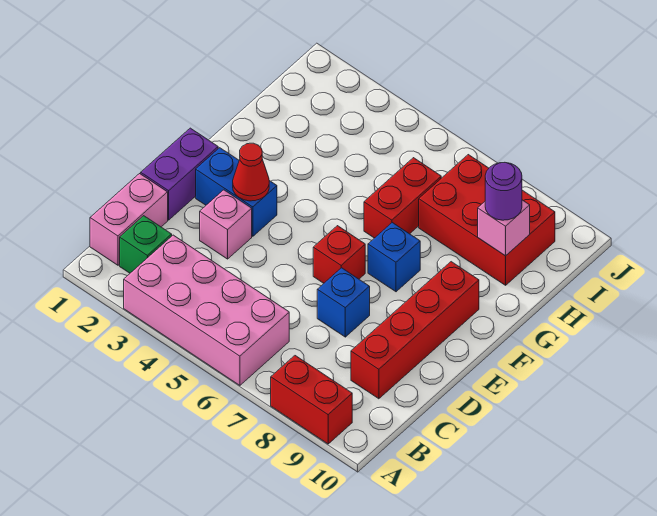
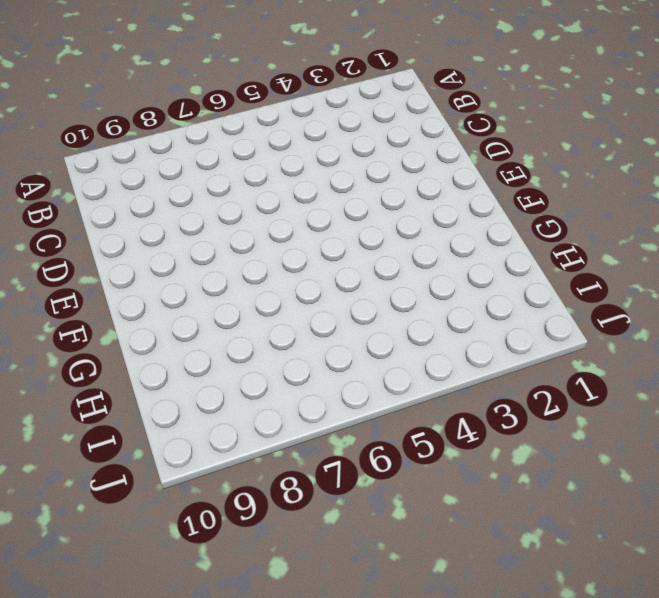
none -> pink brick A3:B6 level 1
none -> red brick A8:A9 level 1
none -> pink brick B1:C1 level 1

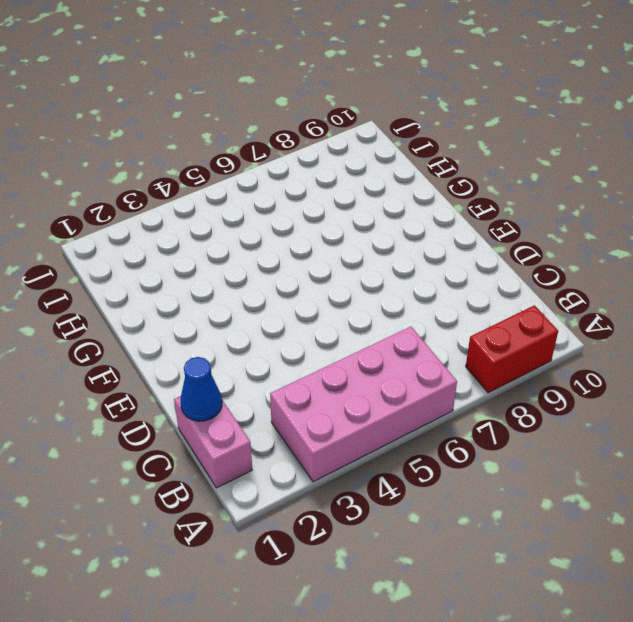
blue cone C1 level 2 -> none
none -> green brick B2 level 1
none -> red brick C9:F9 level 1
none -> purple brick D1:E1 level 1

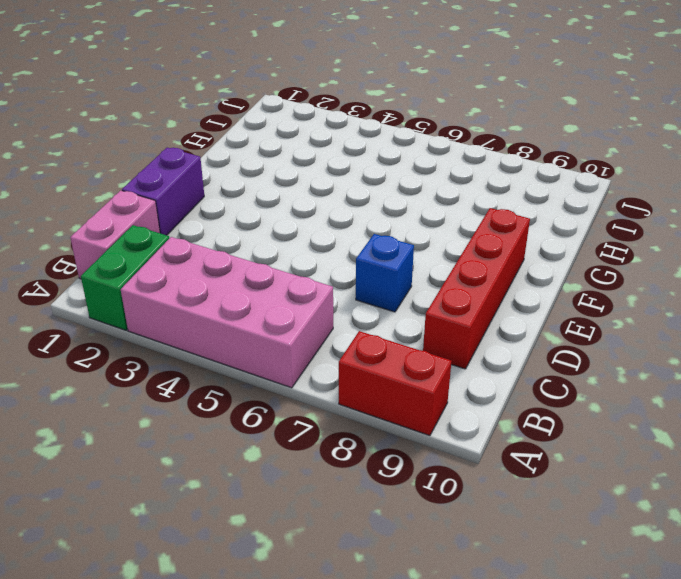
green brick A2:B2 level 1 -> green brick B2 level 1
none -> pink brick D3 level 1
none -> blue brick E2:E3 level 1
none -> red brick E6 level 1

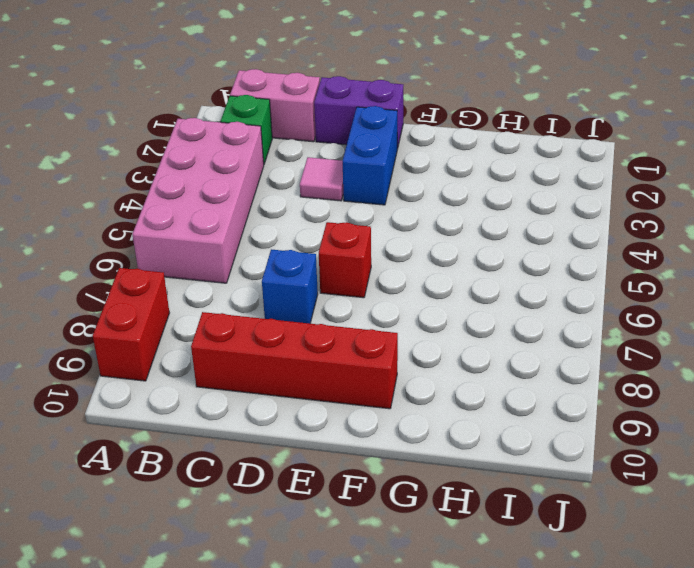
pink tile D3 level 1 -> pink brick D3 level 1
none -> blue brick F7 level 1
none -> red brick G6:H6 level 1
none -> red brick H7:I9 level 1

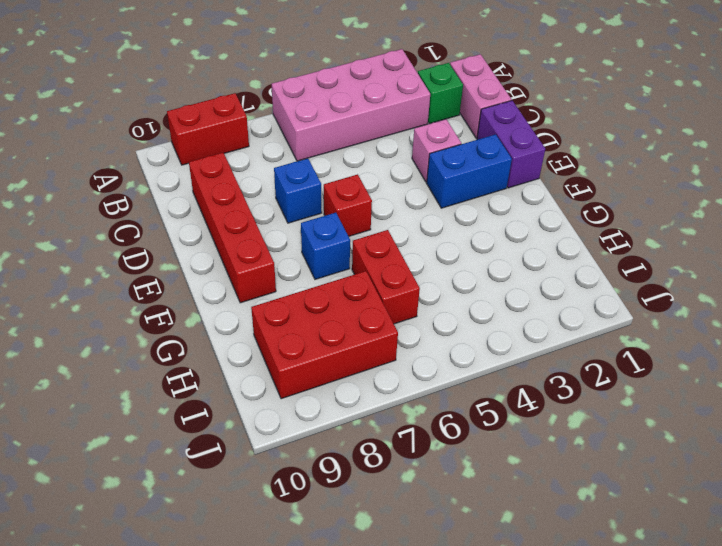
none -> red cone E3 level 2
none -> pink brick H9 level 2
none -> purple round brick H9 level 3

